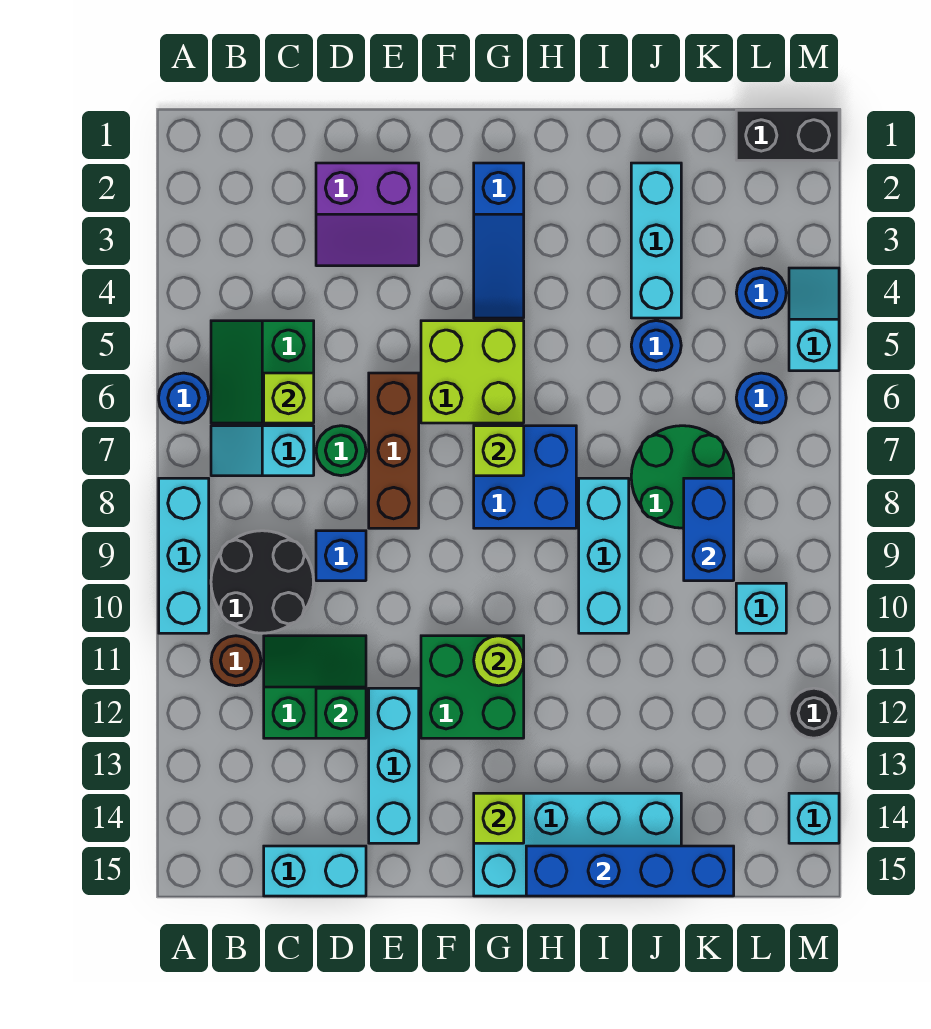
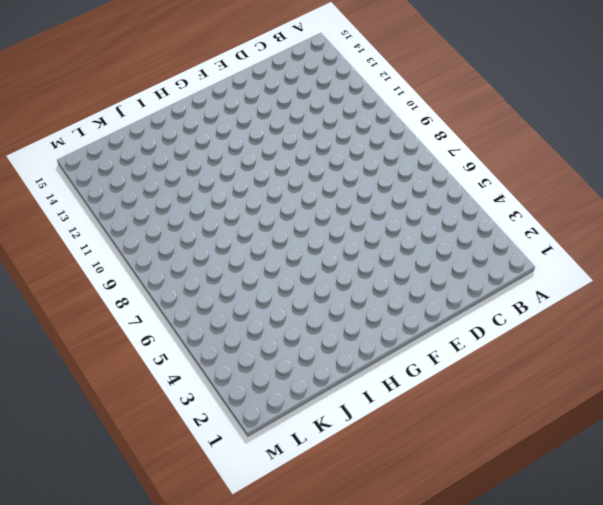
none -> blue round brick A6 level 1
none -> cyan brick A8:A10 level 1
none -> green slope B5:C6 level 1 top C
none -> cyan slope B7:C7 level 1 top C

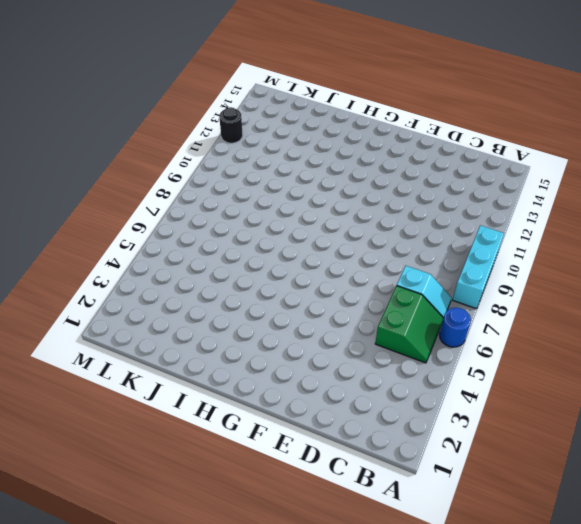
none -> black round brick B9:C10 level 1
none -> brown round brick B11 level 1
none -> green slope C11:D12 level 1 top 12
none -> cyan brick C15:D15 level 1

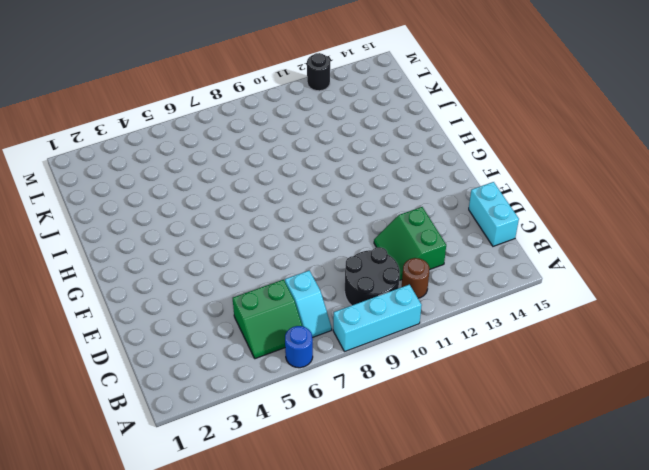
none -> purple slope D2:E3 level 1 top 2
none -> green round brick D7 level 1
none -> blue brick D9 level 1
none -> brown brick E6:E8 level 1

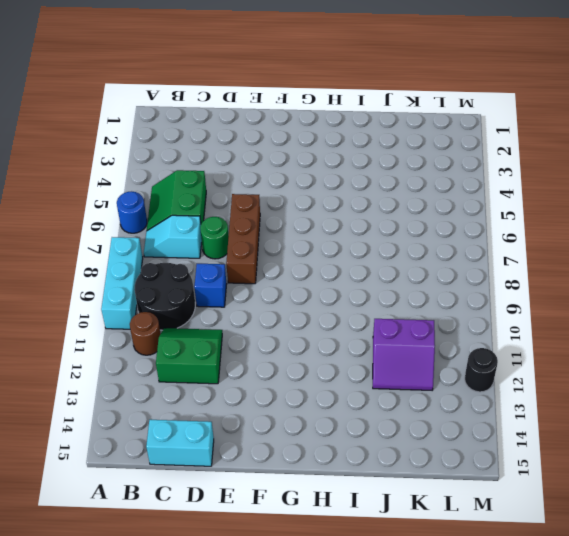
purple slope J11:K12 level 1 top 11 -> purple slope D2:E3 level 1 top 2
none -> cyan brick E12:E14 level 1
none -> lime brick F5:G6 level 1
none -> green brick F11:G12 level 1
none -> blue slope G2:G4 level 1 top 2

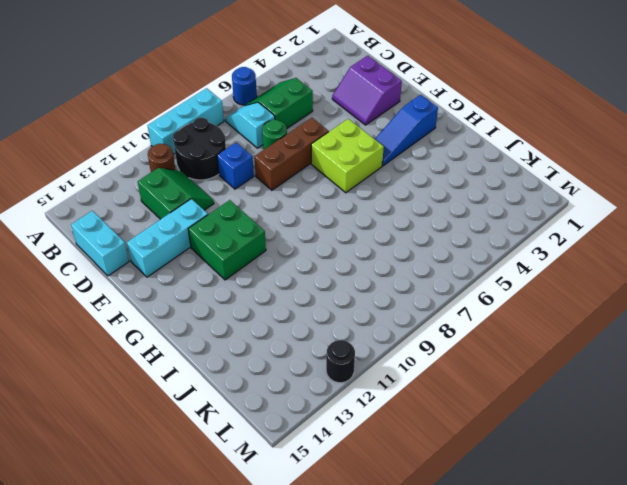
none -> blue brick G7:H8 level 1
none -> cyan brick G14:J15 level 1
none -> cyan brick I8:I10 level 1
none -> cyan brick J2:J4 level 1

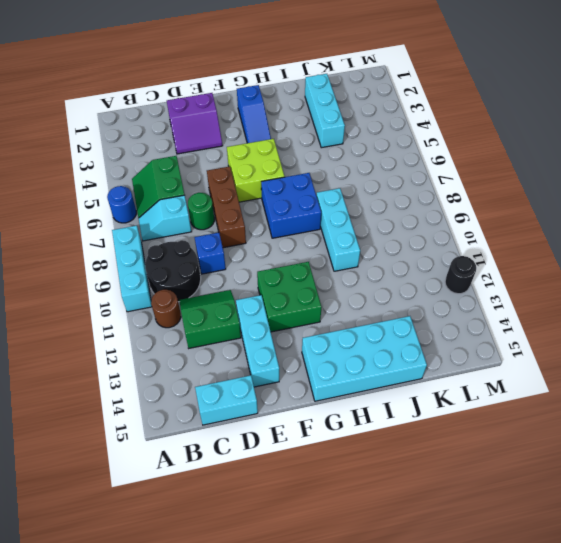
none -> blue round brick J5 level 1
none -> green round brick J7:K8 level 1
none -> black brick L1:M1 level 1
none -> blue round brick L4 level 1

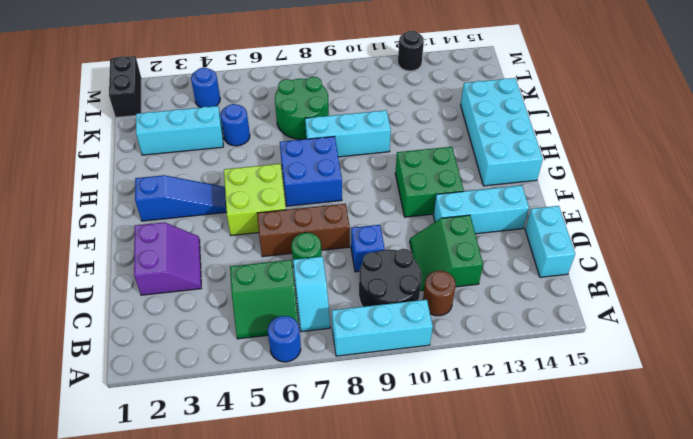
none -> blue round brick L6 level 1
none -> cyan brick L10 level 1
none -> cyan slope M4:M5 level 1 top 5
none -> cyan brick M14 level 1

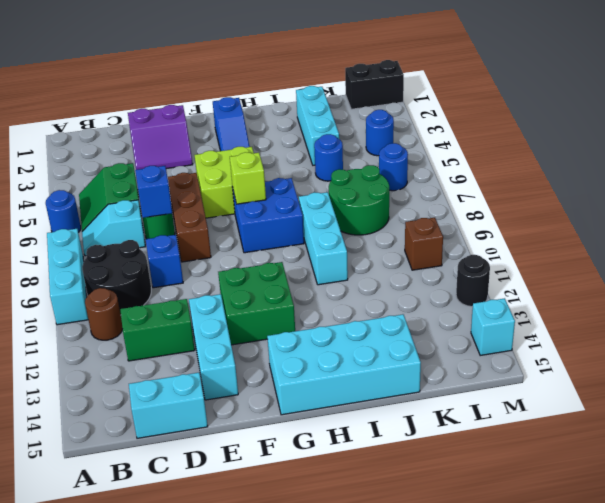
blue brick D7 level 2 -> none
brown brick L10 level 1 -> cyan brick L10 level 1
none -> cyan slope M4:M5 level 1 top 5
none -> lime brick C6 level 2
none -> green brick D12 level 2
none -> lime round brick G11 level 2

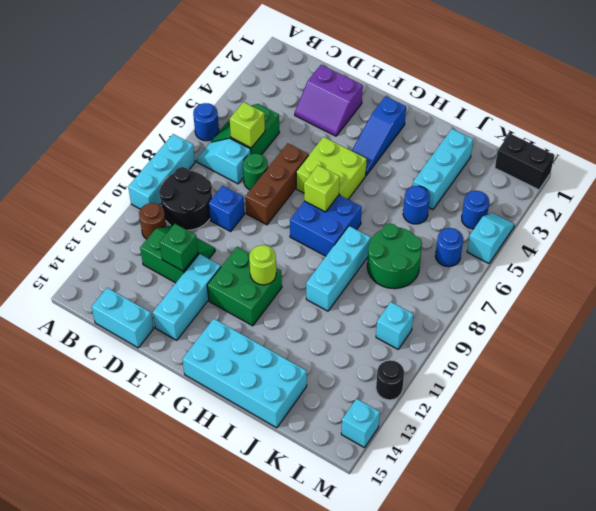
none -> lime brick G14 level 2
none -> blue brick H15:K15 level 2
none -> blue brick K8:K9 level 2

